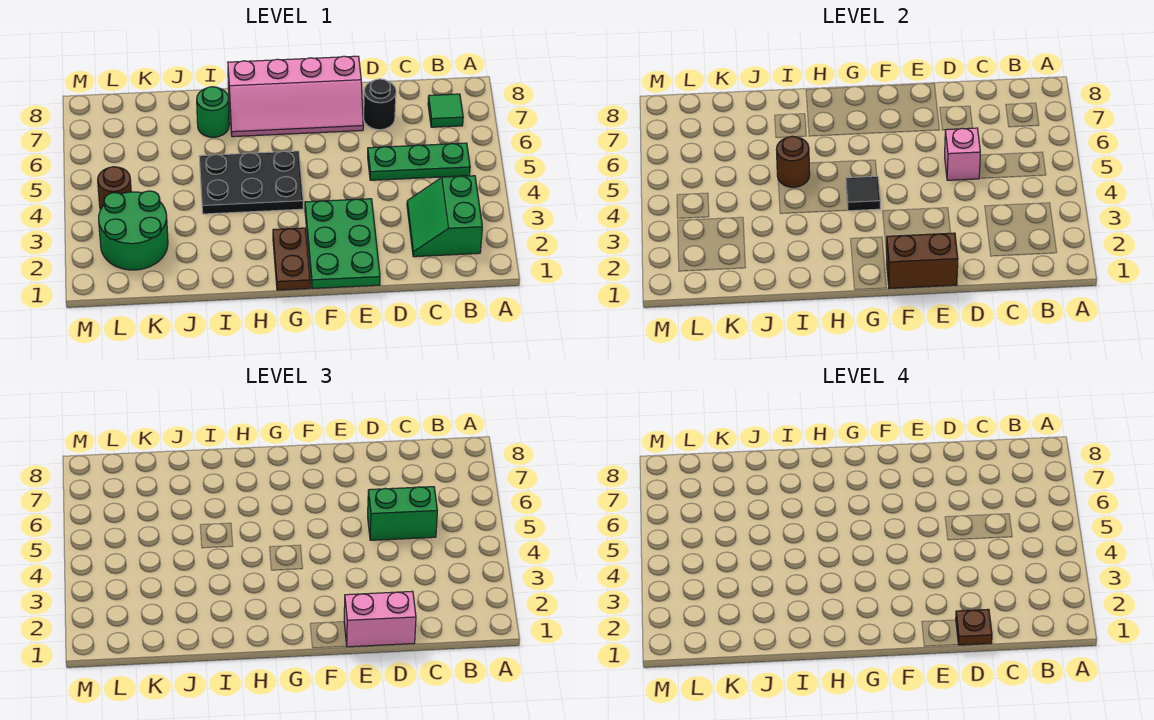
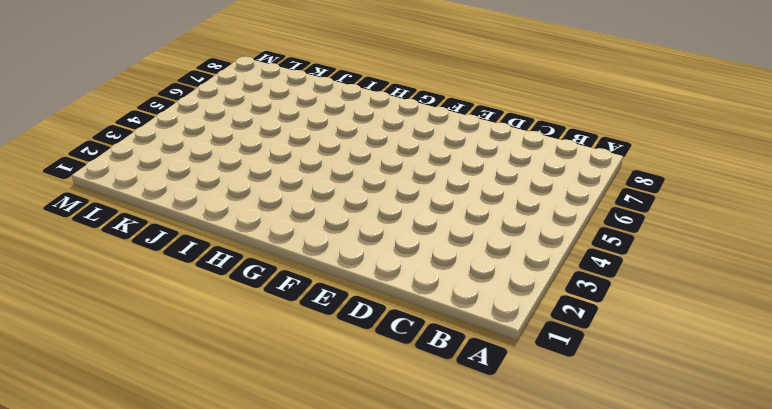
none -> green slope B2:C3 level 1 top B
none -> green plate B5:D5 level 1
none -> green tile B7 level 1

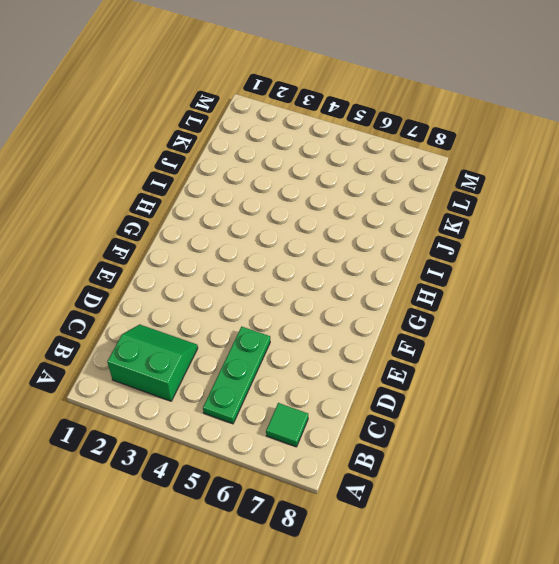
none -> black round brick D7 level 1
none -> green plate E1:F3 level 1
none -> pink slope E7:H8 level 1 top 8

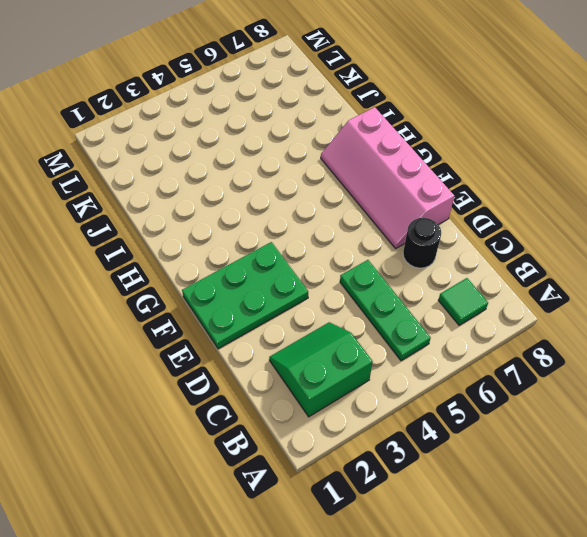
none -> brown plate G1:G2 level 1
none -> black plate G4:I5 level 1
none -> green round brick I7 level 1

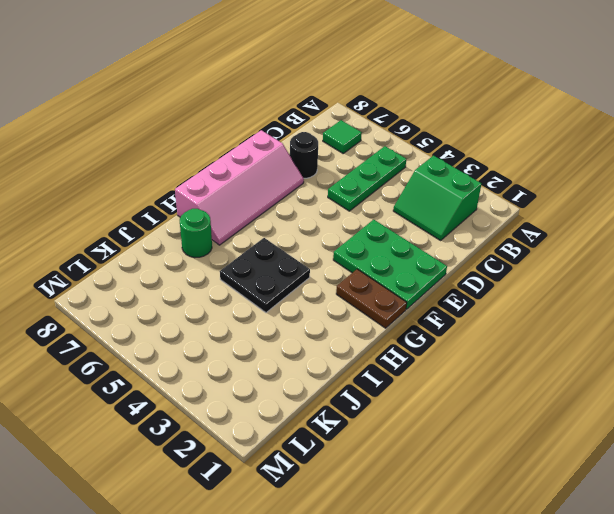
black plate H4:I5 level 1 -> black plate G4:I5 level 1
none -> green round brick K2:L3 level 1
none -> brown round brick L4 level 1
none -> pink brick D5 level 2

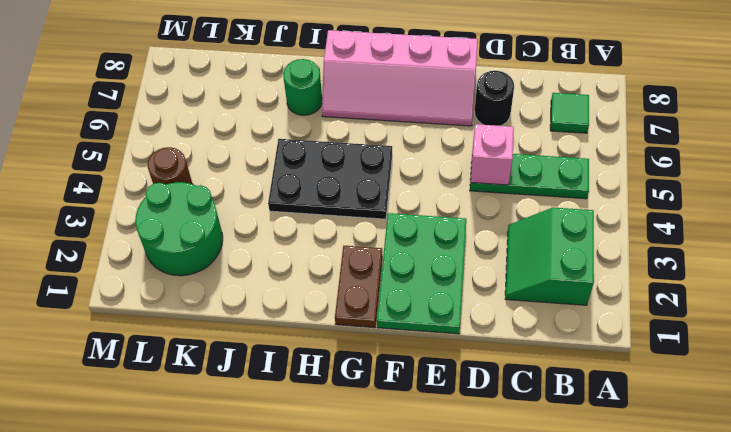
none -> brown brick E1:F1 level 2
none -> black tile G4 level 2
none -> brown round brick I5 level 2

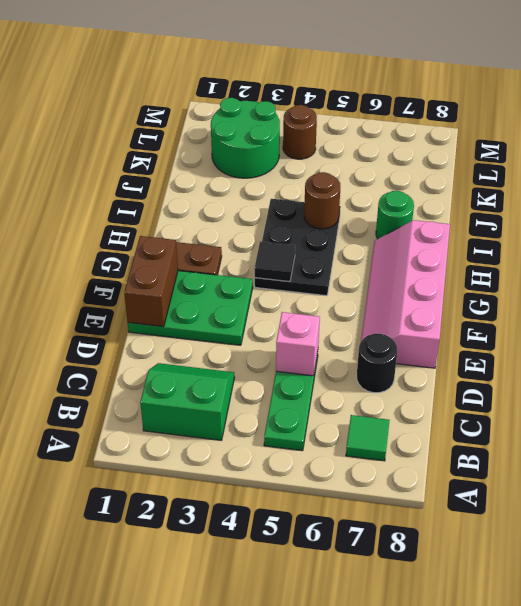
none -> green brick C5:D5 level 3
none -> pink brick D1:E1 level 3
none -> brown plate D1 level 4

